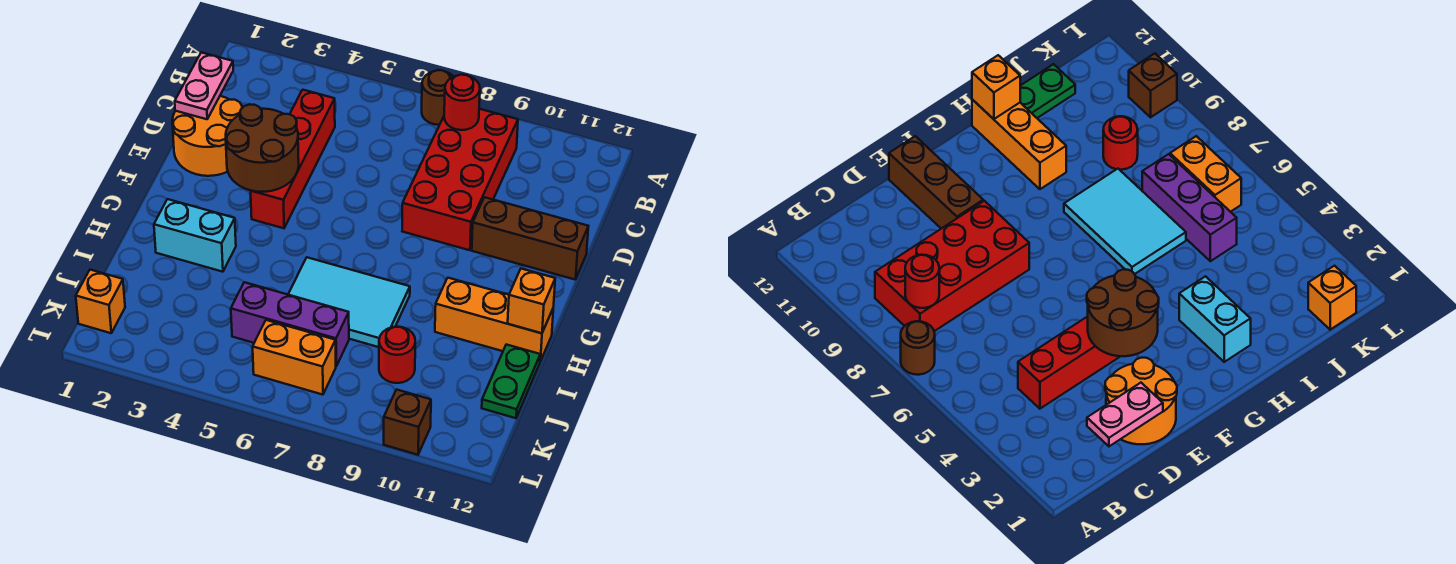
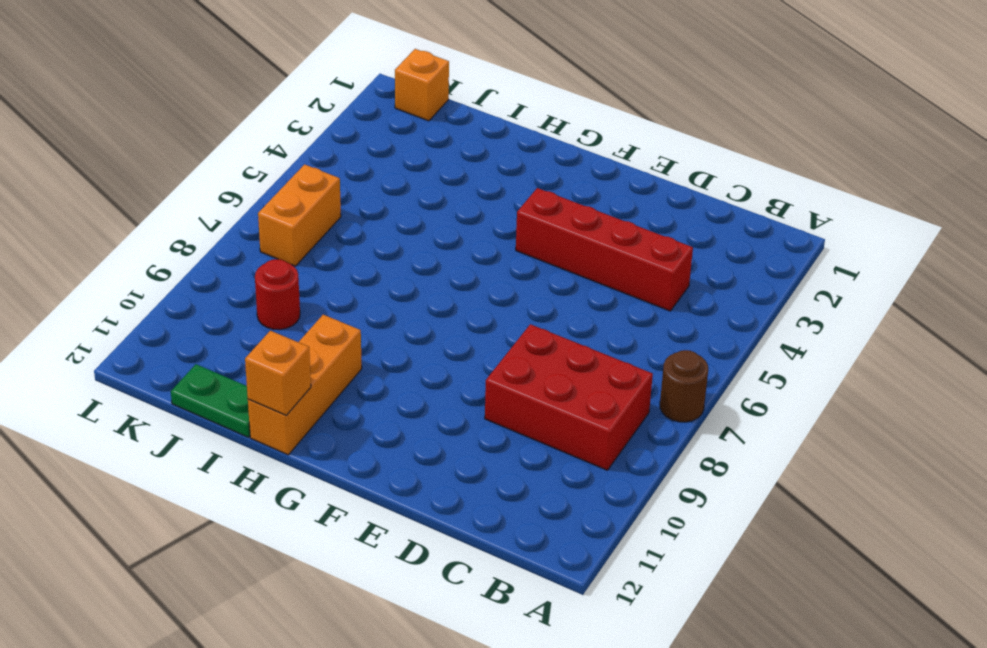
red brick B8:D9 level 1 -> red brick B8:E9 level 1
none -> orange round brick D1:E2 level 1
none -> brown brick E10:E12 level 1
none -> cyan brick H2:H3 level 1

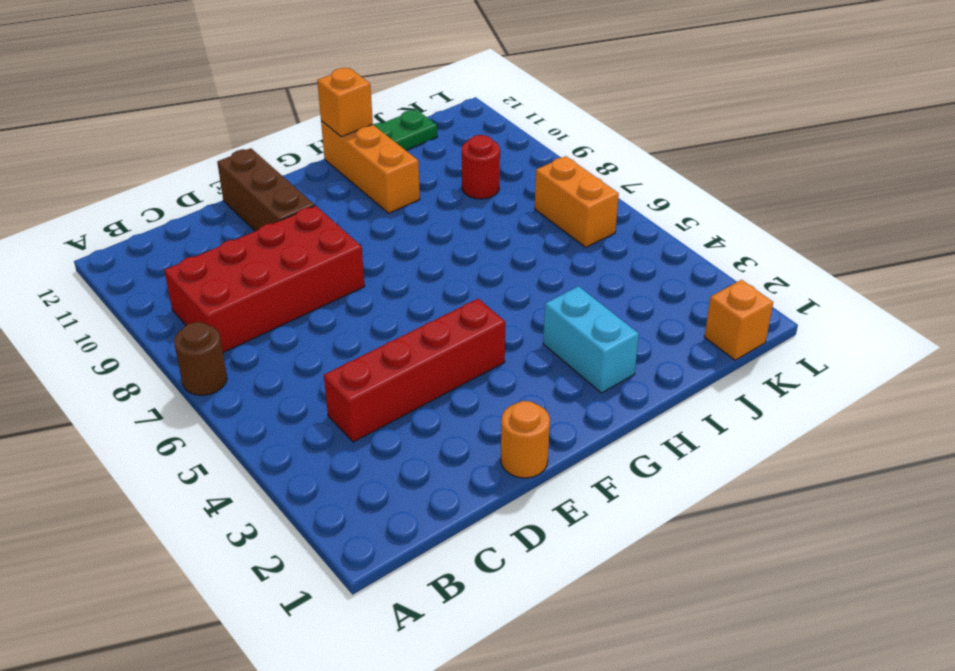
orange round brick E1 level 1 -> orange round brick D1:E2 level 1
none -> cyan tile H6:I8 level 1
none -> purple brick J5:J7 level 1
none -> brown brick L10 level 1

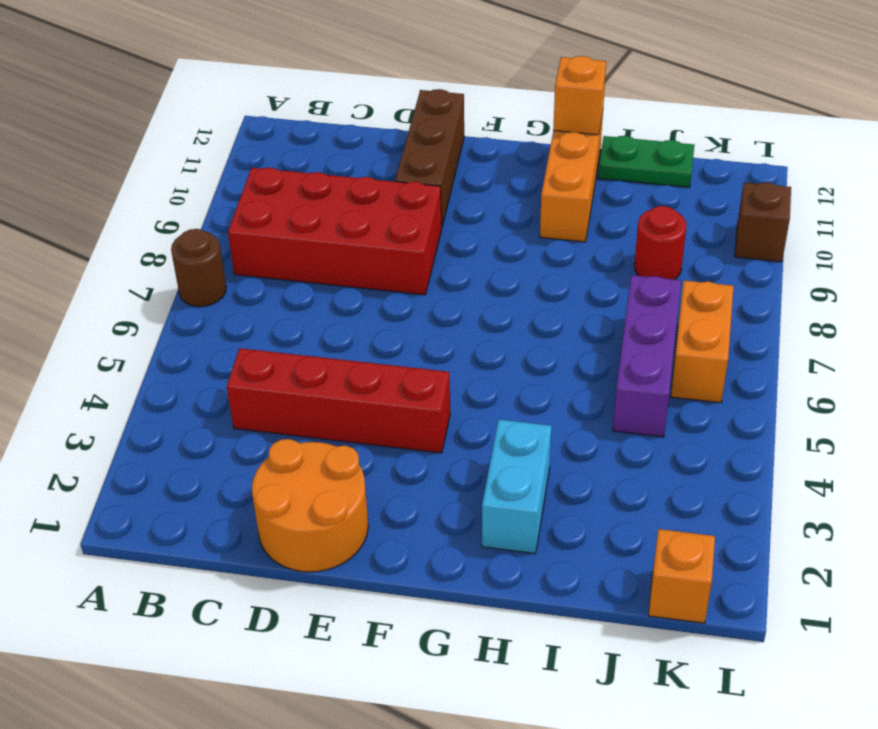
none -> cyan tile H6:I8 level 1
none -> red round brick B8 level 2
none -> pink plate C1:D1 level 2

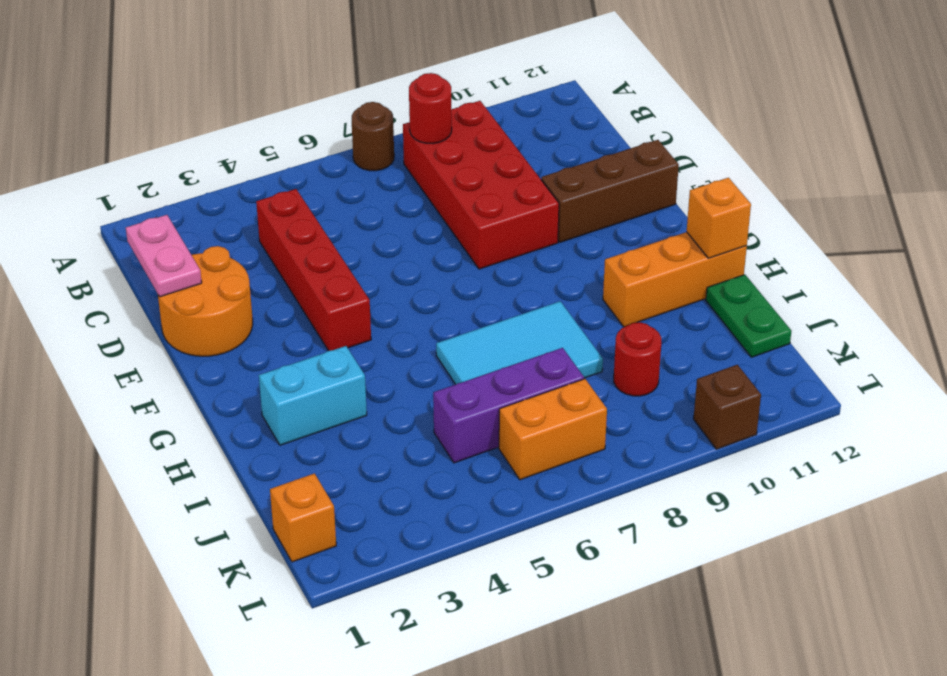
none -> brown round brick E3:F4 level 2

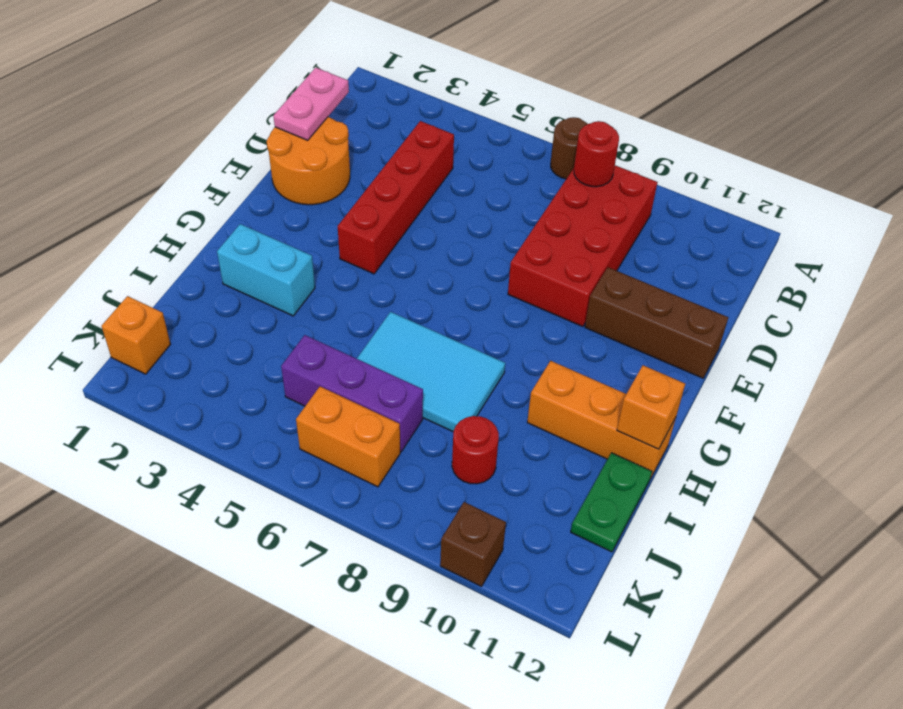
none -> brown round brick E3:F4 level 2

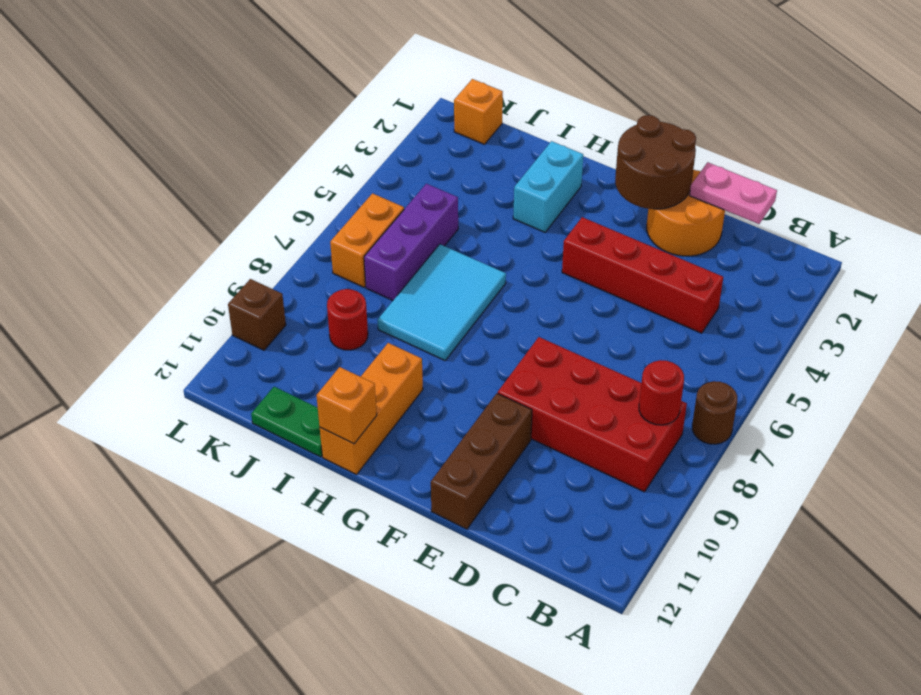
brown round brick E1:F2 level 2 -> brown round brick E3:F4 level 2

